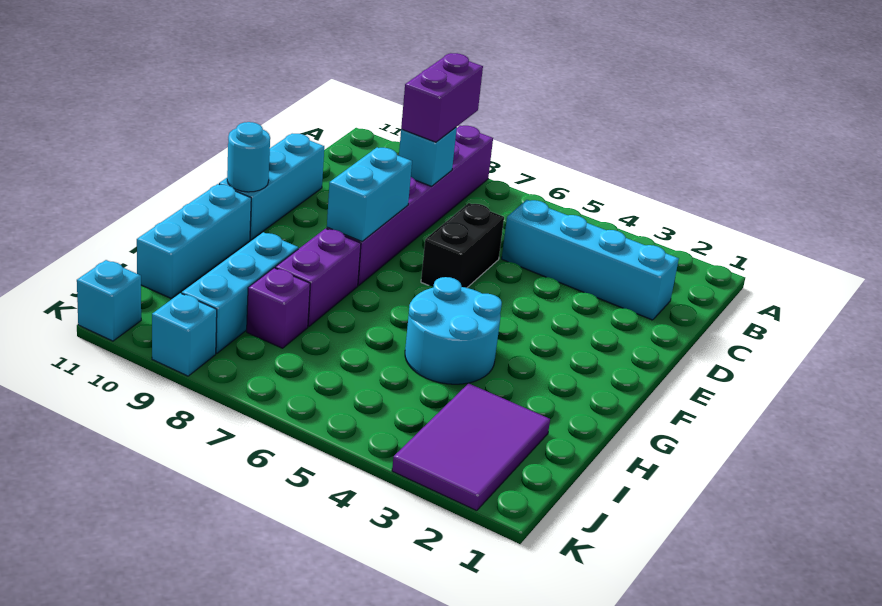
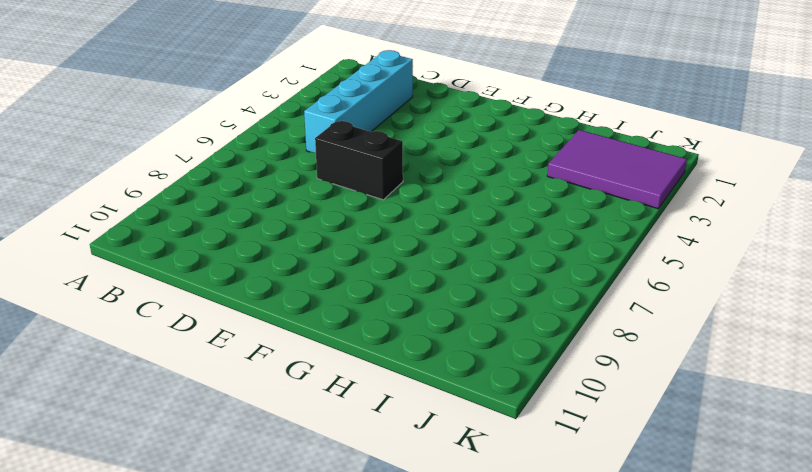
none -> purple brick A8:F8 level 1
none -> cyan brick D11:F11 level 1
none -> cyan round brick G4:H5 level 1

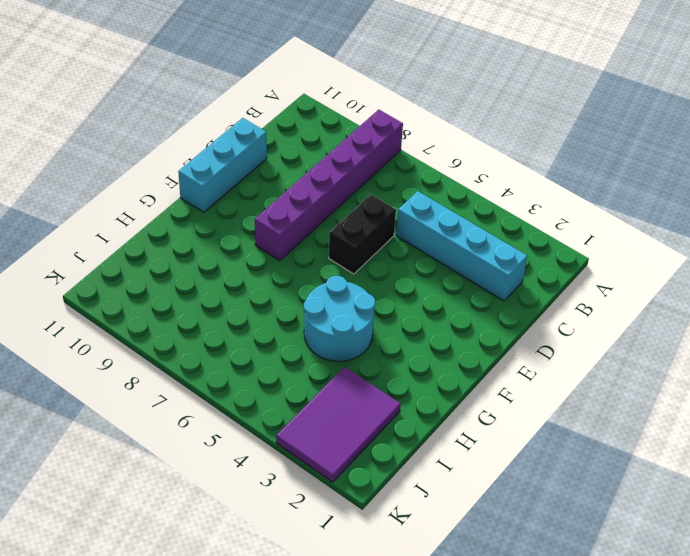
none -> purple brick G8:H8 level 1
none -> cyan brick G11:I11 level 1
none -> cyan brick H9:J9 level 1

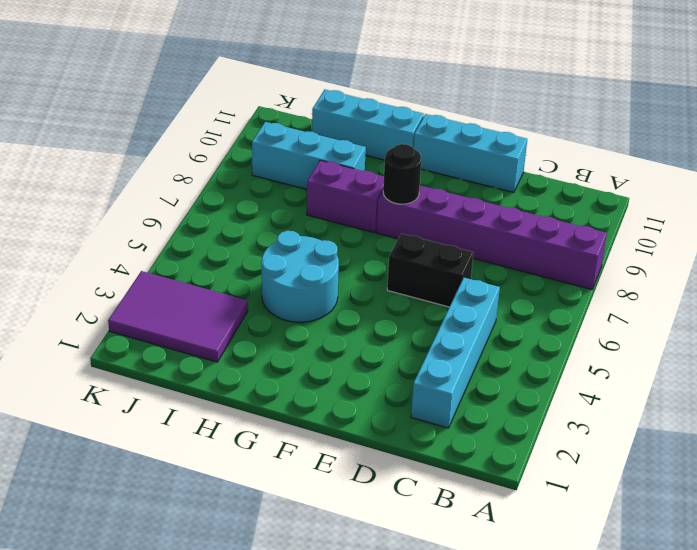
black round brick F8 level 2 -> cyan brick E8:F8 level 2
none -> purple brick I8 level 1
none -> cyan brick K9 level 1
none -> cyan brick K11 level 1

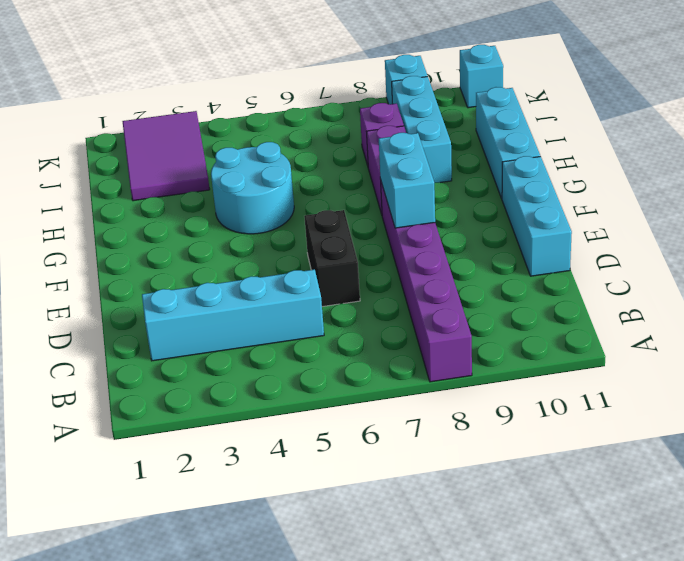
none -> cyan brick C8 level 2
none -> cyan round brick F11 level 2
none -> purple brick B8:C8 level 3

